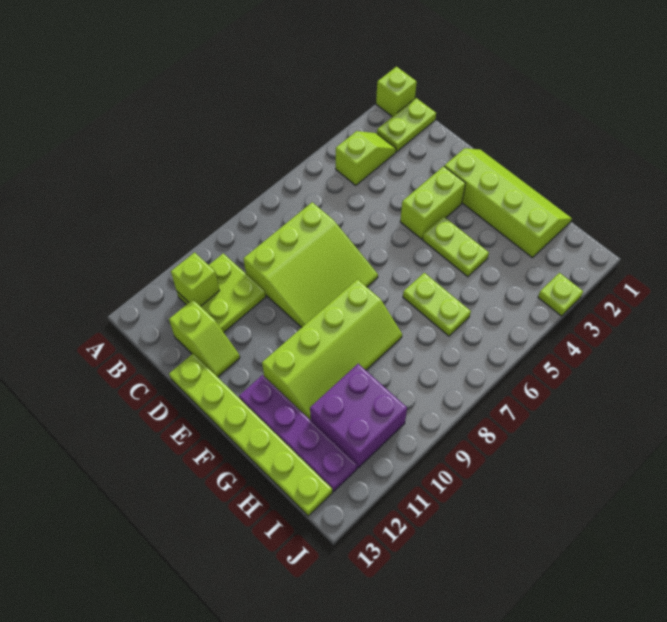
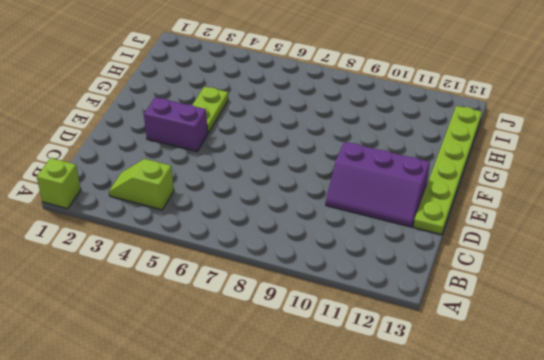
purple slope D10:E12 level 1 top E -> lime slope C12:D12 level 1 top C
purple brick E3:E4 level 1 -> lime brick E3:E4 level 1
none -> lime plate B1:B2 level 1
none -> lime plate B10:C11 level 1
none -> lime slope C7:E9 level 1 top C

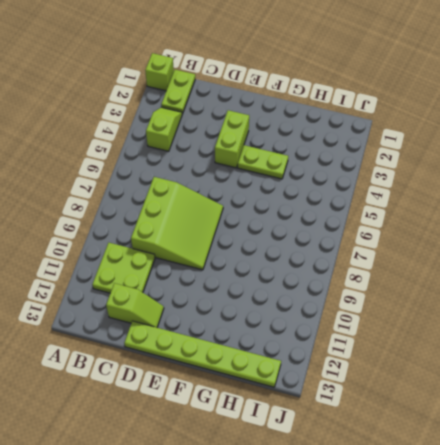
none -> lime slope E1:H2 level 1 top 2
none -> lime slope F8:G11 level 1 top F
none -> purple plate F12:I12 level 1

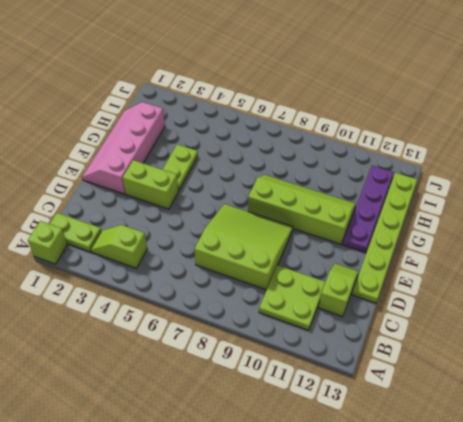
pink slope E1:H2 level 1 top 2 -> lime slope E1:H2 level 1 top 2
none -> lime plate G6:H6 level 1
none -> purple brick H10:I11 level 1
none -> lime plate J3 level 1

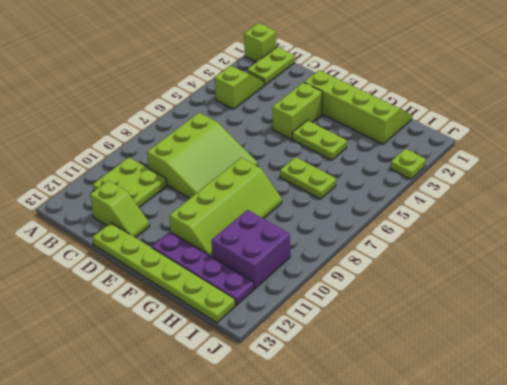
none -> lime brick B11 level 2

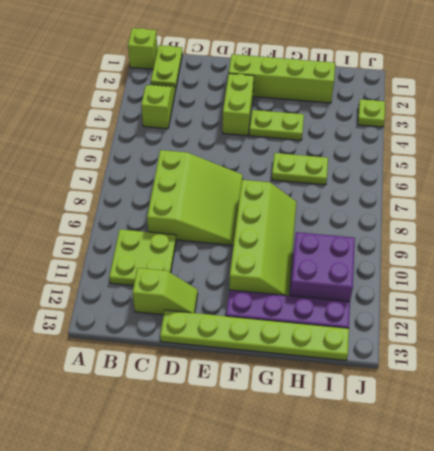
none -> lime brick B11 level 2

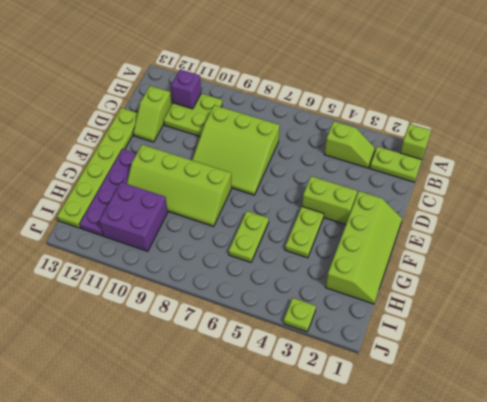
purple brick B11 level 2 -> lime brick B11 level 2

